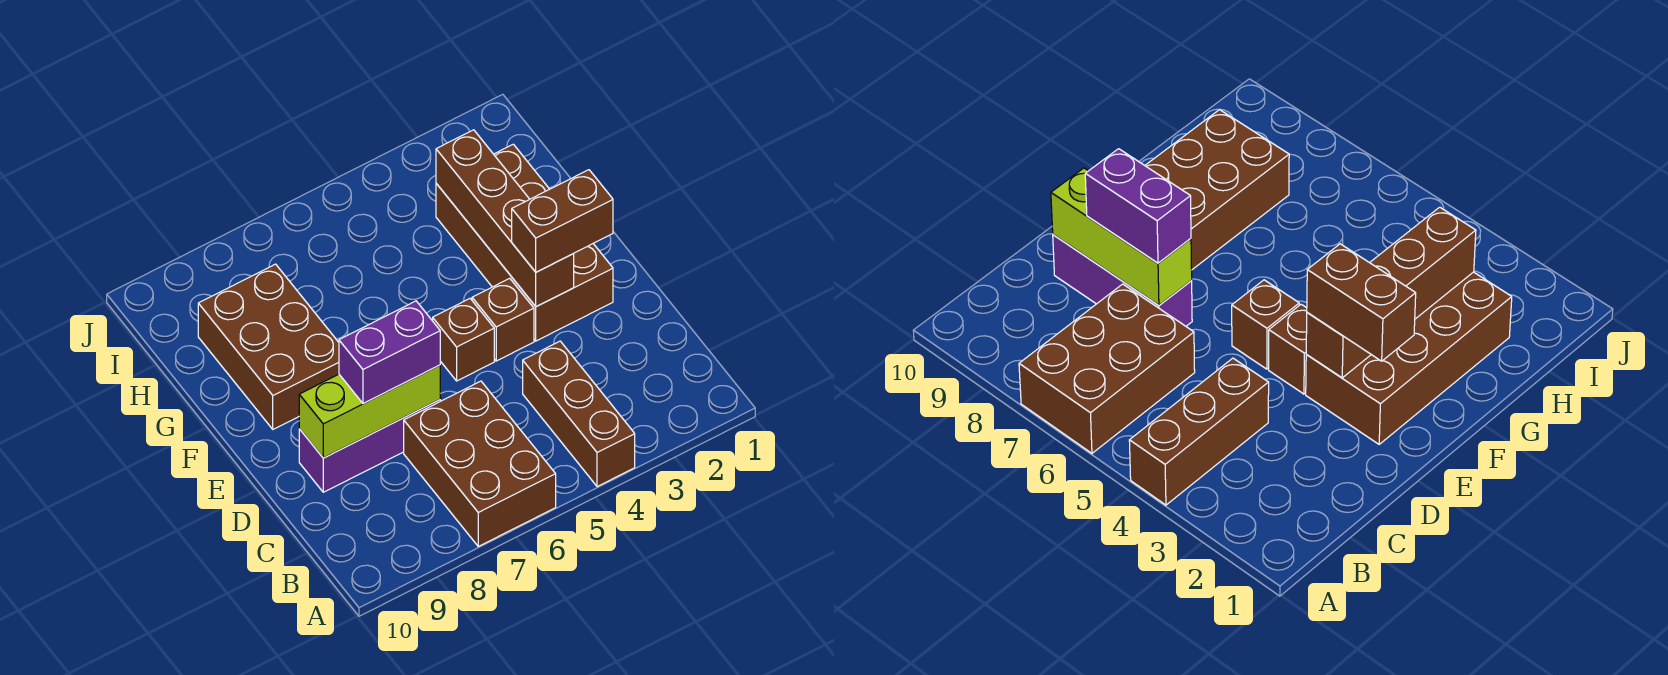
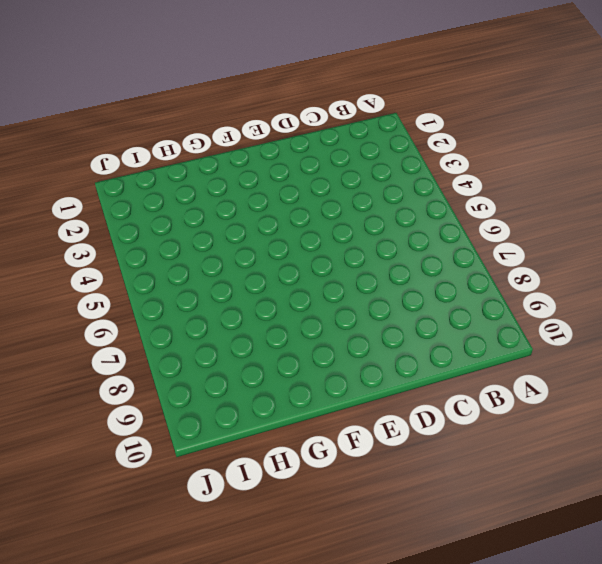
none -> brown brick A4:C4 level 1
none -> brown brick A6:C7 level 1

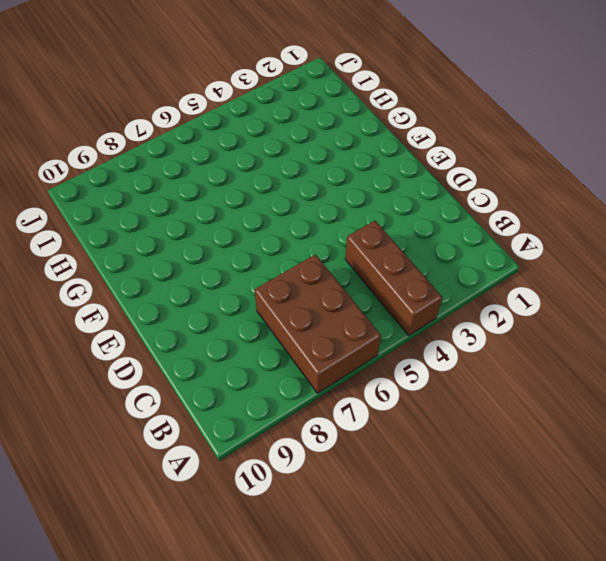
none -> purple brick D7:D9 level 1
none -> brown brick E2:H3 level 1

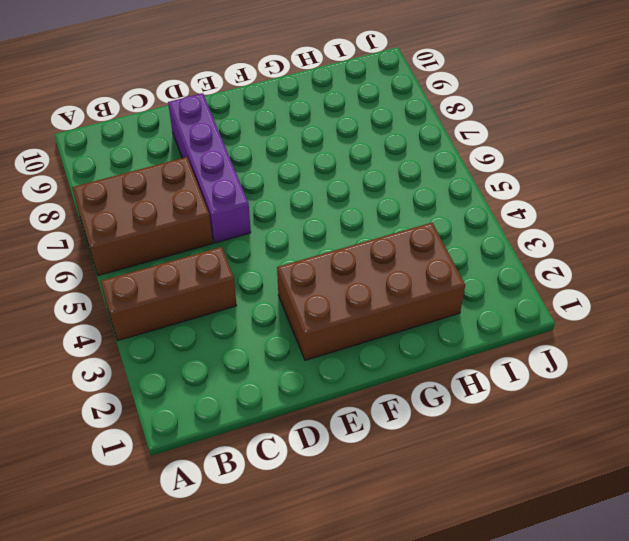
purple brick D6:D9 level 1 -> purple brick D7:D9 level 1
none -> brown brick E4 level 1
none -> brown brick E5 level 1

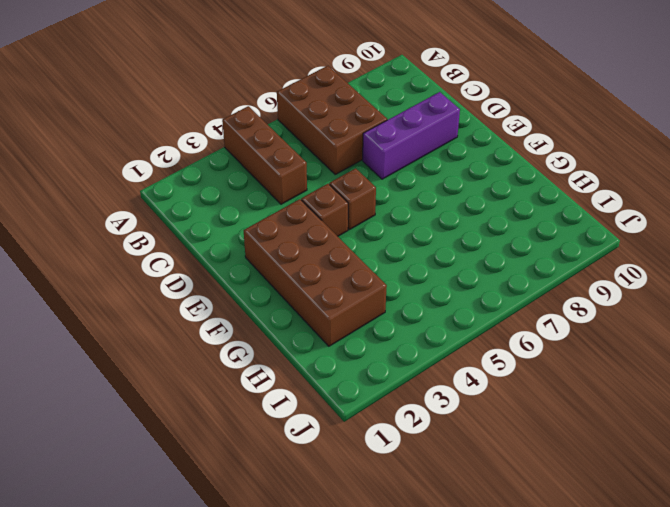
none -> brown brick F8:H9 level 1
none -> lime brick D7:D9 level 2

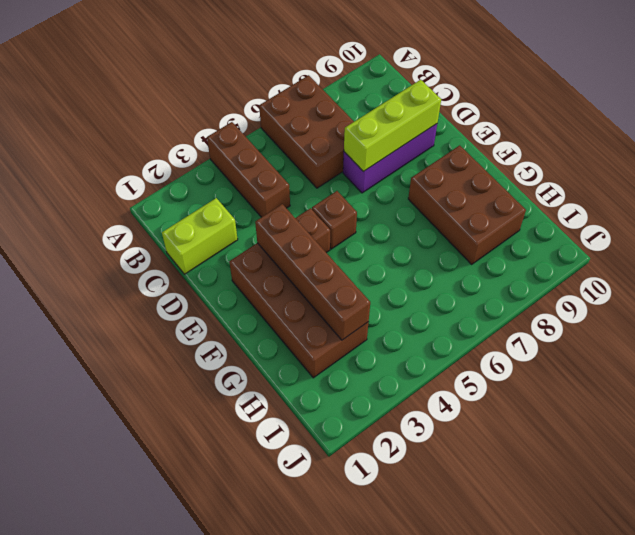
lime brick C1:C2 level 1 -> none
none -> purple brick D7:D8 level 3
none -> brown brick E2:E3 level 3

